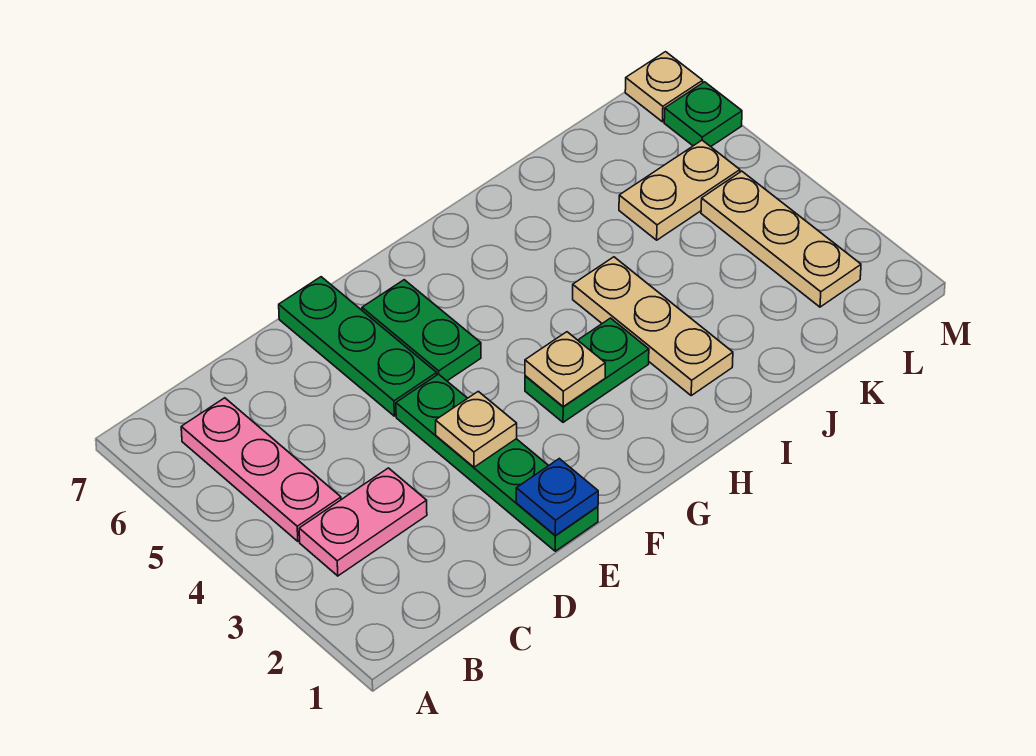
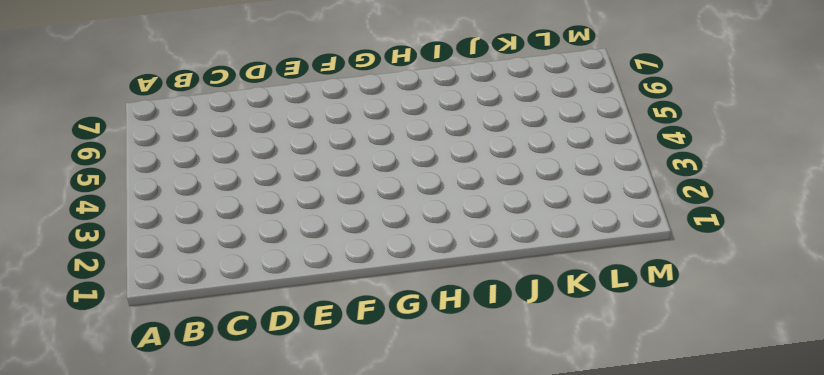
none -> pink plate B3:C3 level 1
none -> pink plate B4:B6 level 1
none -> green plate E1:E4 level 1

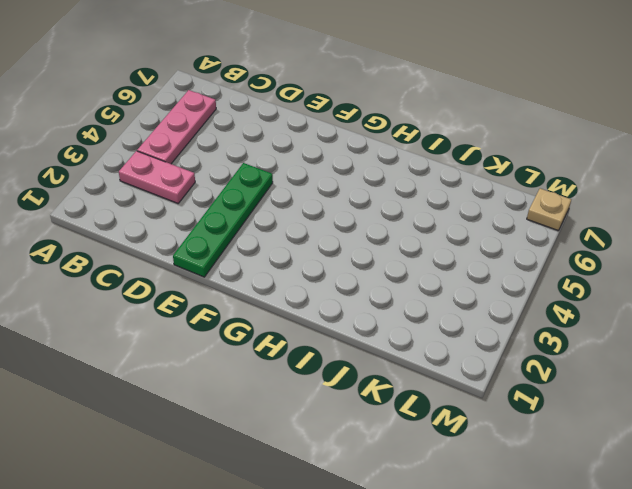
none -> green plate E5:E7 level 1
none -> green plate F5:F6 level 1
none -> green plate G3:H3 level 1

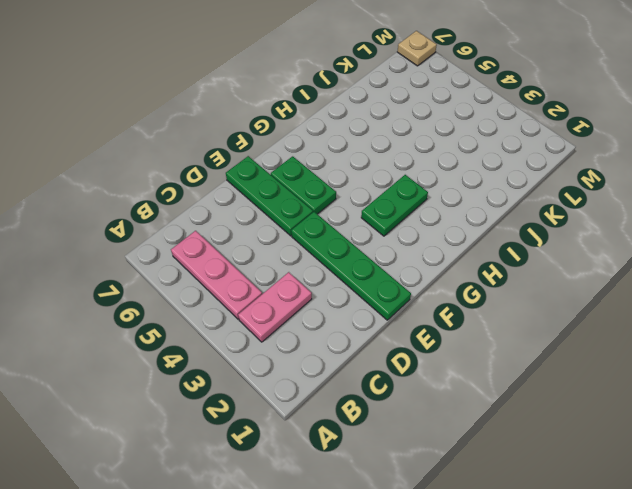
none -> tan plate I2:I4 level 1
none -> tan plate K5:L5 level 1
none -> tan plate L2:L4 level 1

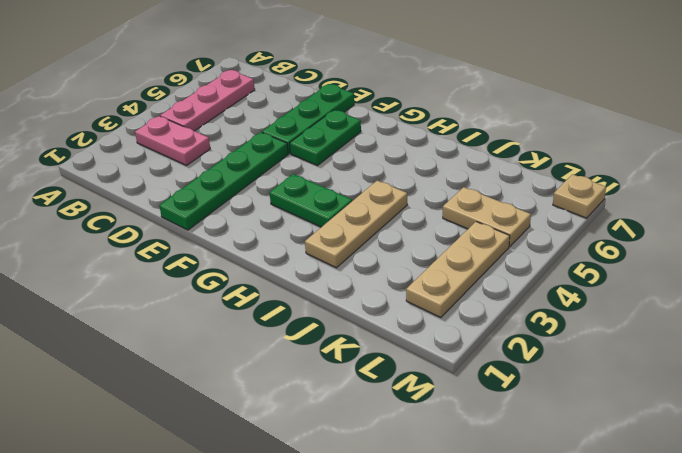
none -> green plate M6 level 1
none -> blue plate E1 level 2
none -> tan plate E3 level 2

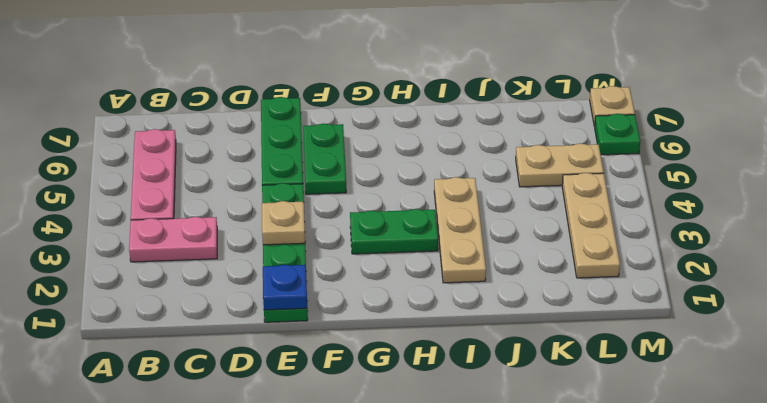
none -> tan plate G3 level 2

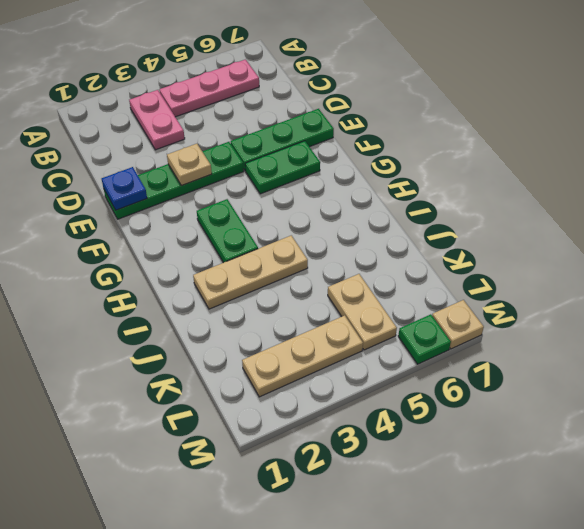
none -> tan plate G3 level 2

